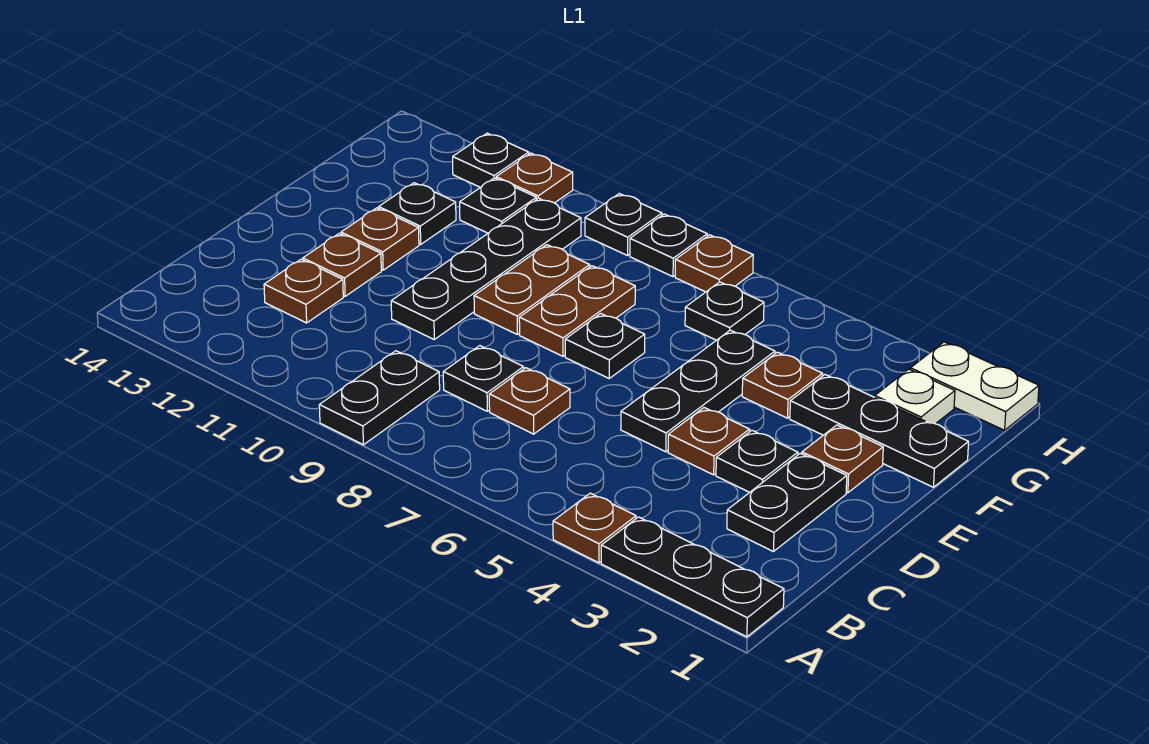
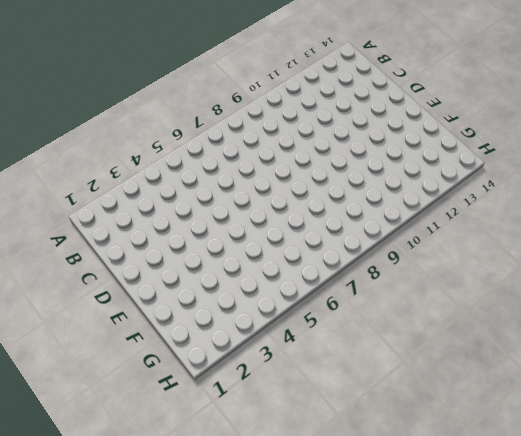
none -> black plate A1:A3 level 1
none -> brown plate A4 level 1
none -> black plate A9:B9 level 1

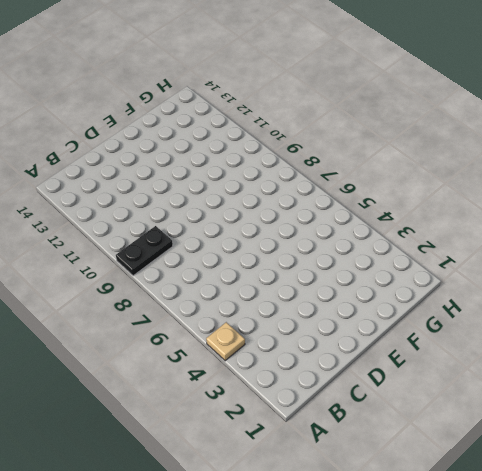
tan plate A4 level 1 -> brown plate A4 level 1
none -> black plate A1:A3 level 1
none -> black plate C2:D2 level 1
none -> brown plate C7 level 1

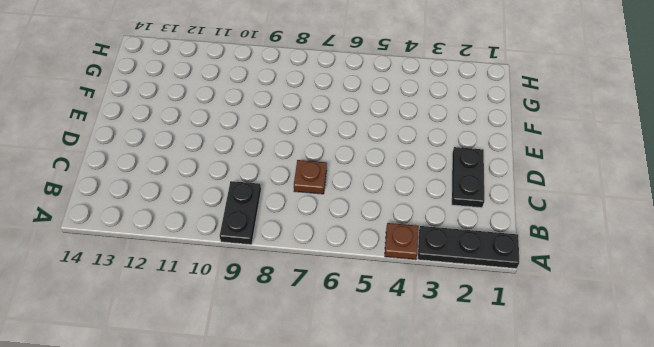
none -> black plate C8 level 1
none -> brown plate C12 level 1
none -> black plate D3 level 1

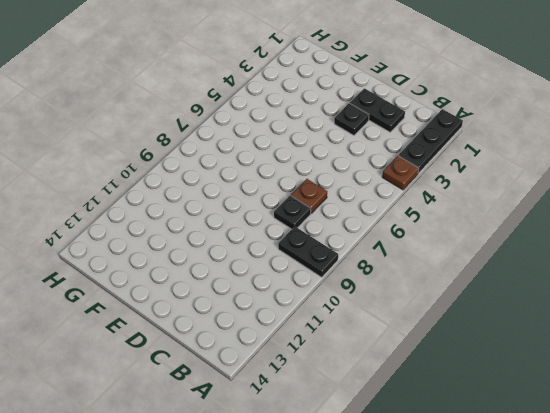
none -> brown plate C12 level 1
none -> brown plate D4 level 1
none -> black plate D5:F5 level 1

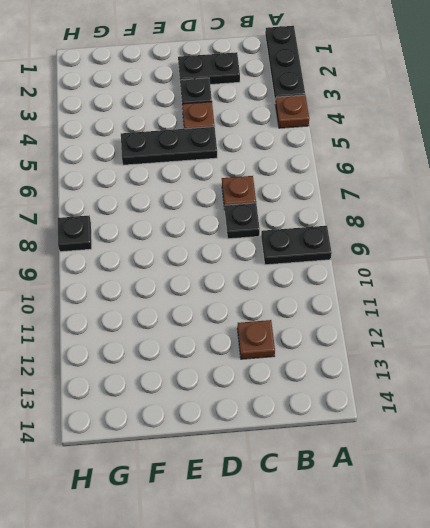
none -> black plate D10:G10 level 1
none -> brown plate D12 level 1
none -> brown plate E2 level 1

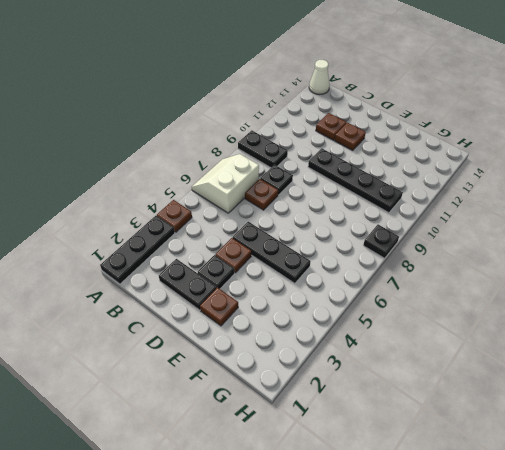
white slope A6:B7 level 1 top B -> none
white cone A14 level 1 -> none
none -> black plate E7 level 1
none -> brown plate E8:F8 level 1
none -> brown plate E9:F9 level 1

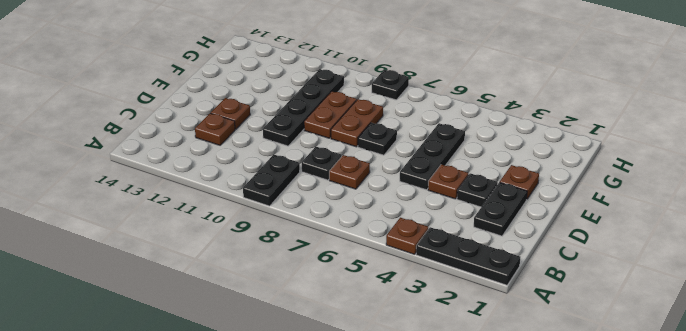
none -> brown plate E12 level 1
none -> black plate F1:F3 level 1
none -> brown plate F4 level 1

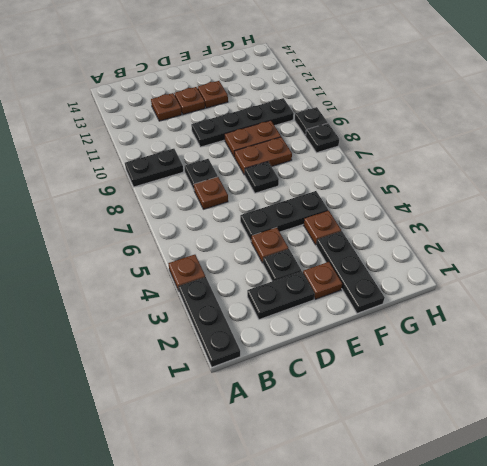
none -> black plate F12 level 1
none -> white plate G2 level 1
none -> black plate G6 level 1

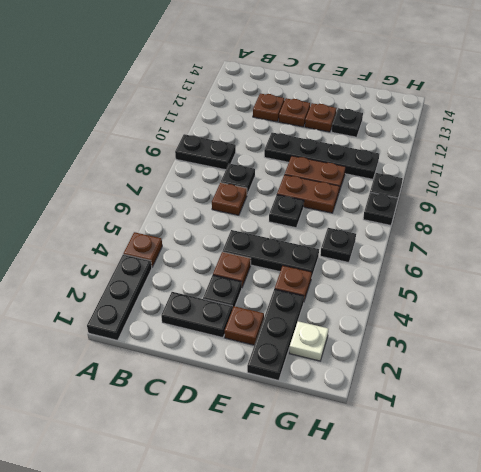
none -> black plate G11 level 1
none -> white plate H1:H2 level 1
none -> brown plate H7 level 1

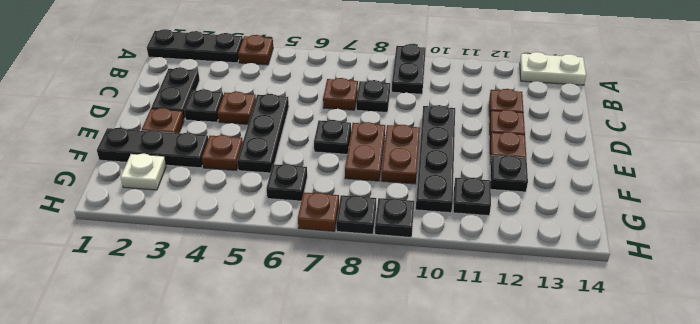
white plate A13:A14 level 1 -> white plate H1:H2 level 1
none -> brown plate H11 level 1
none -> black plate H12 level 1

